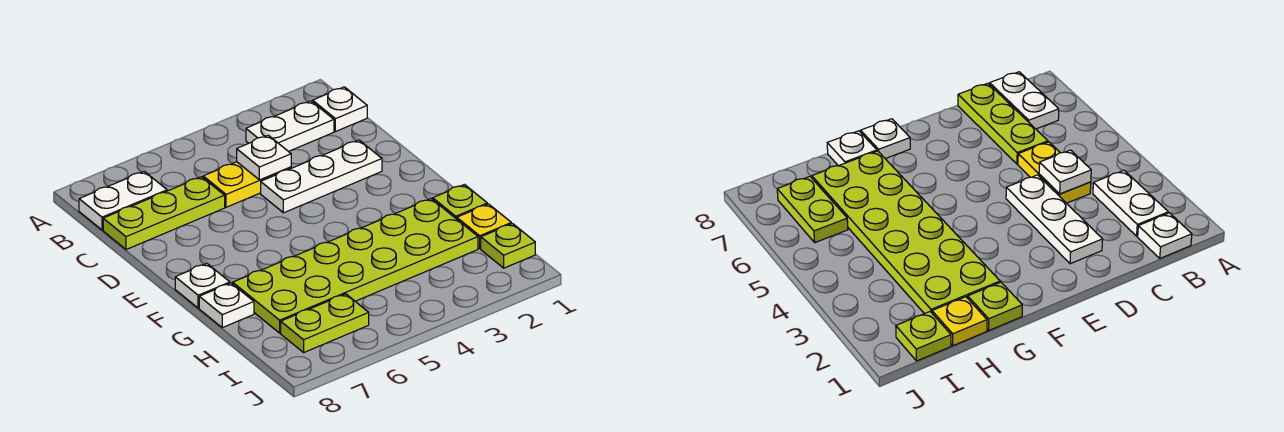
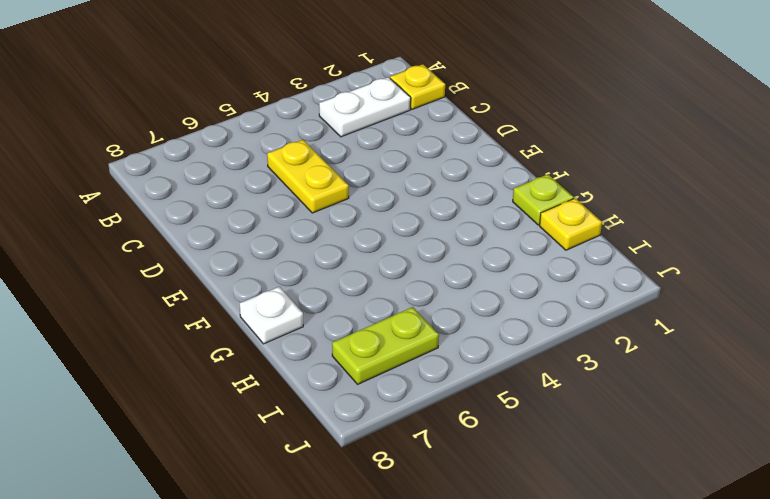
yellow plate B1 level 1 -> white plate B1 level 1
yellow plate C5:D5 level 1 -> yellow plate C4:C5 level 1
none -> white plate B7:B8 level 1
none -> lime plate C6:C8 level 1
none -> white plate D2:D4 level 1

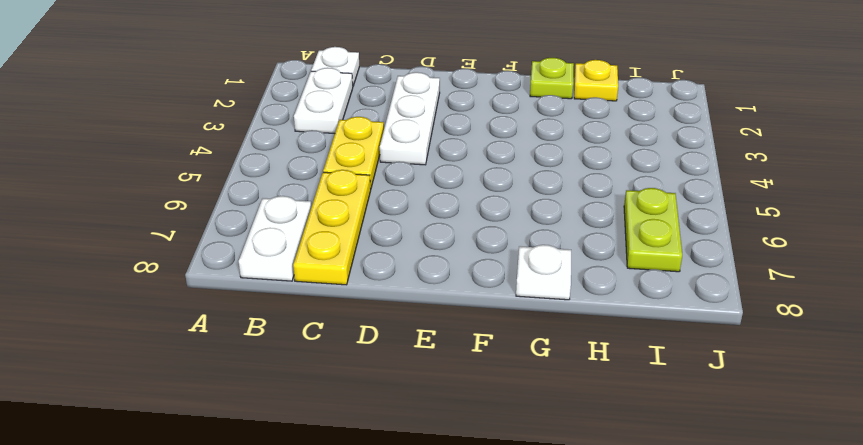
yellow plate C6:C8 level 1 -> lime plate C6:C8 level 1
none -> white plate F8 level 1
none -> lime plate G2:H7 level 1
none -> lime plate I1 level 1

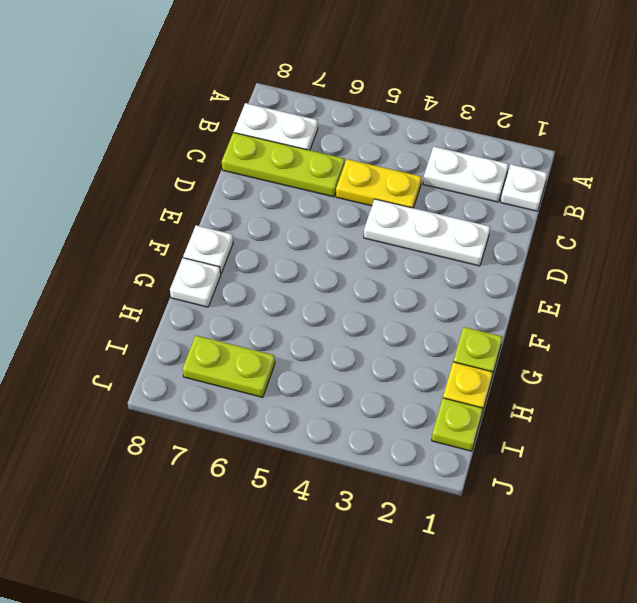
none -> lime plate G2:H7 level 1
none -> white plate C4 level 2

